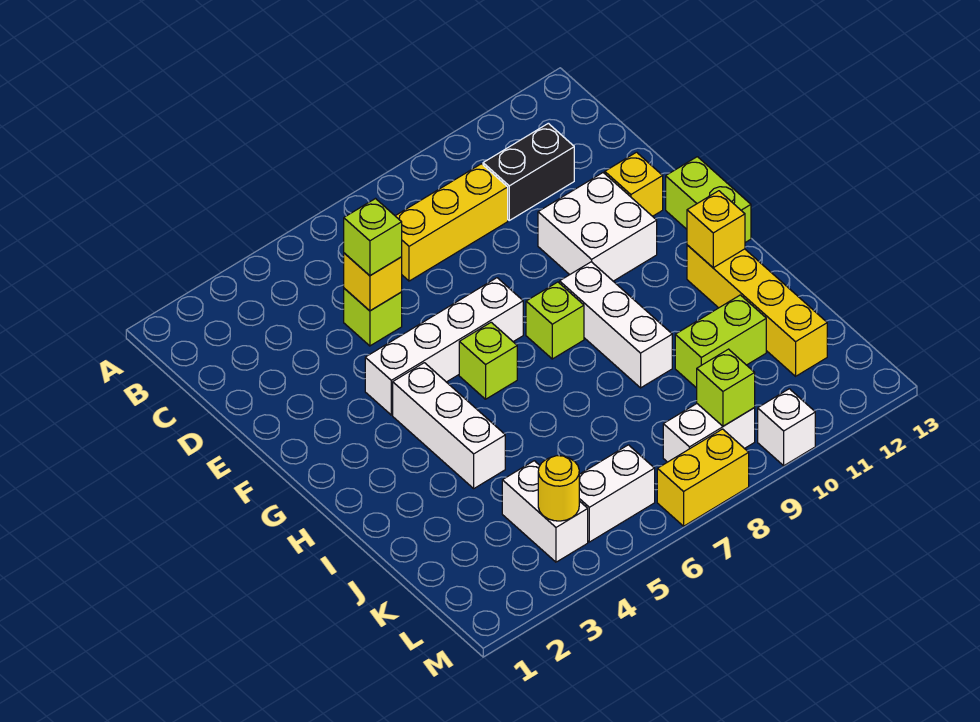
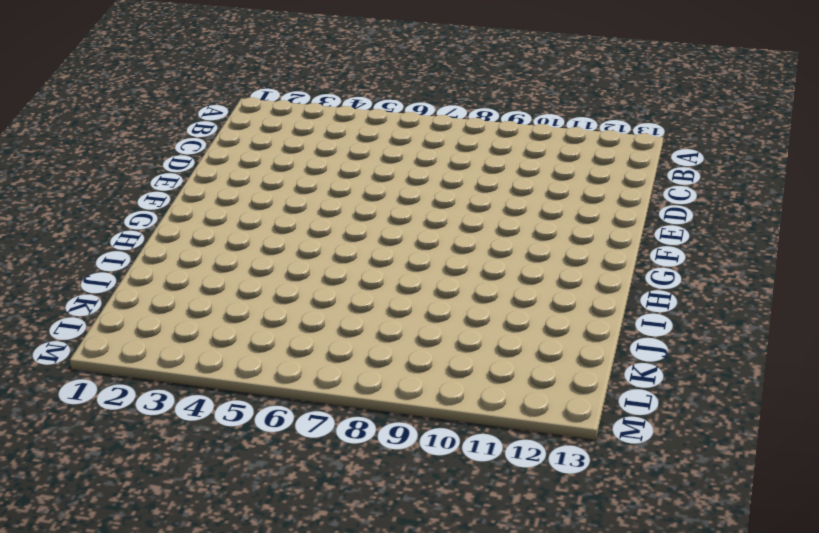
none -> yellow brick C7:C9 level 1
none -> black brick C10:C11 level 1
none -> lime brick D5 level 1

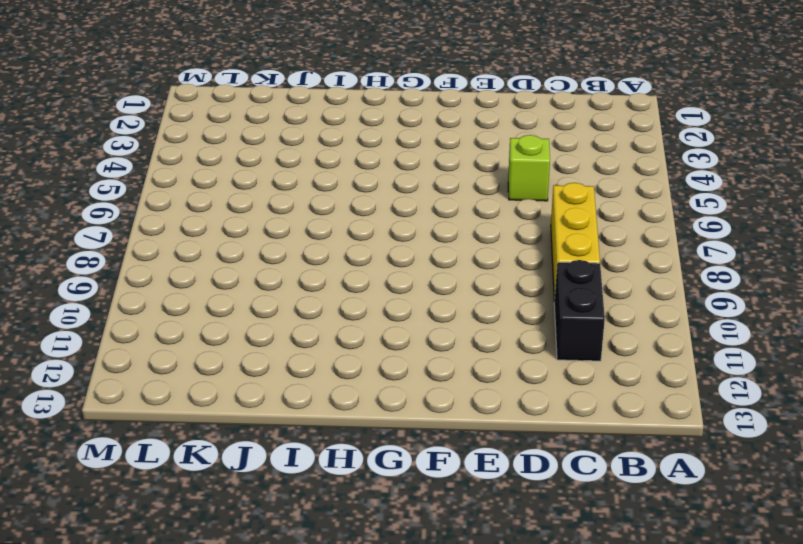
none -> white brick E10:F11 level 1
none -> yellow brick E12 level 1
none -> white brick F4:F7 level 1

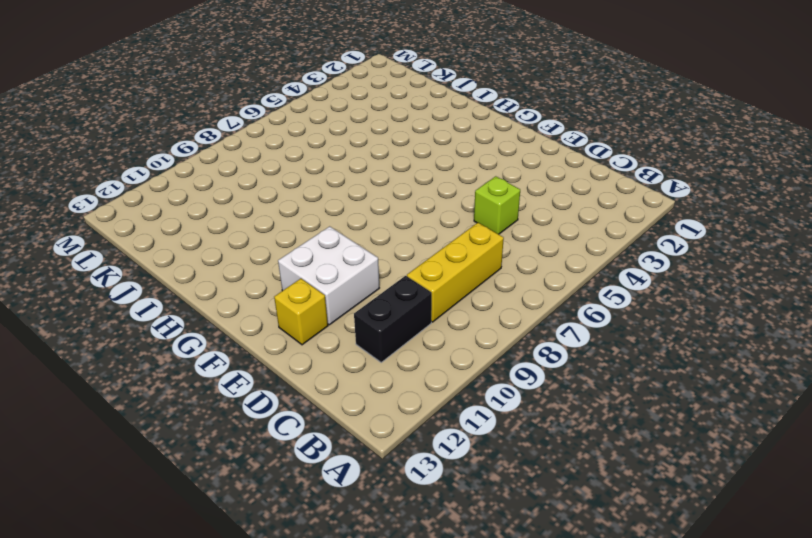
none -> white brick F4:F7 level 1
none -> lime brick F13:G13 level 1
none -> white brick G4:I4 level 1

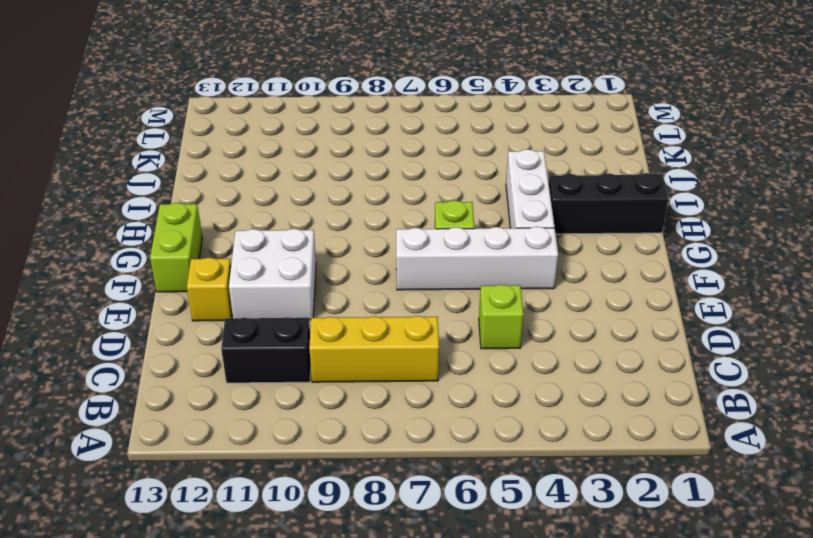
black brick H1:H3 level 1 -> none
none -> lime brick G8 level 1
none -> white brick G9:I9 level 1
none -> yellow brick H12:K12 level 1

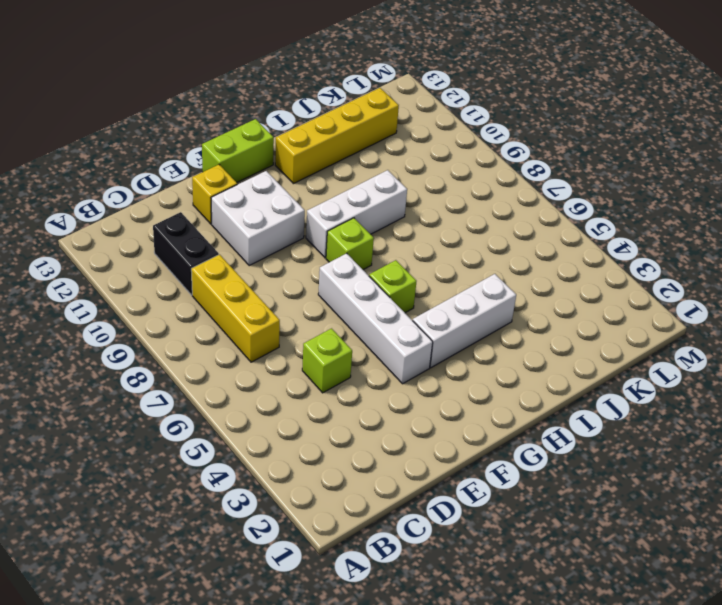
none -> lime brick J10:J11 level 1
none -> white brick K4:L4 level 1
none -> white brick L5:L6 level 1

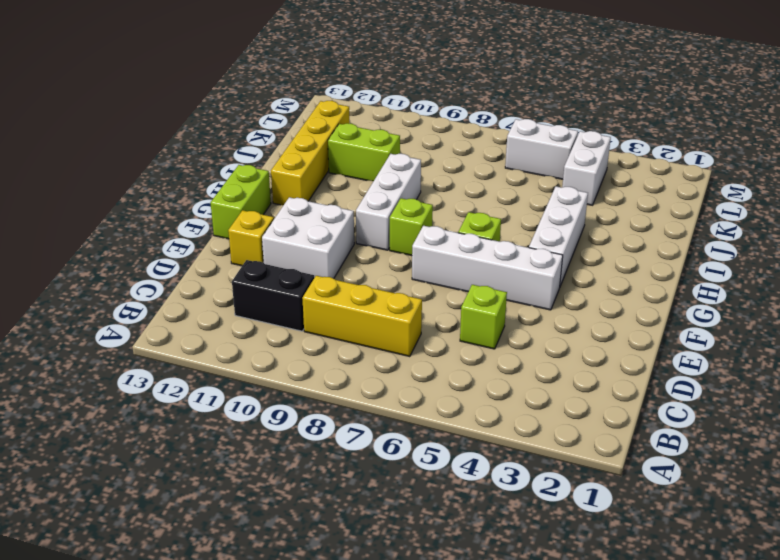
none -> white brick L8:L9 level 1
none -> yellow brick M7:M8 level 1
none -> white brick M10 level 1

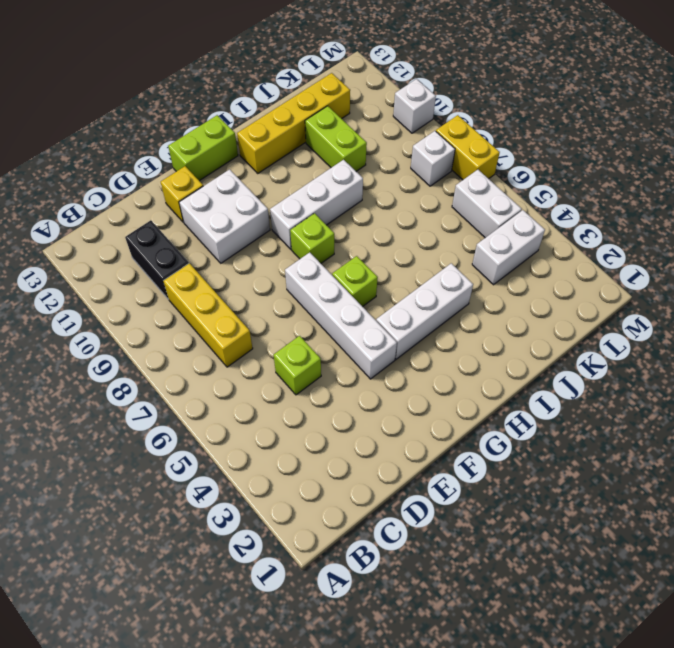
white brick L8 level 1 -> white brick L8:L9 level 1
none -> yellow brick D5 level 2
none -> yellow brick H12 level 2
none -> yellow round brick L4 level 2

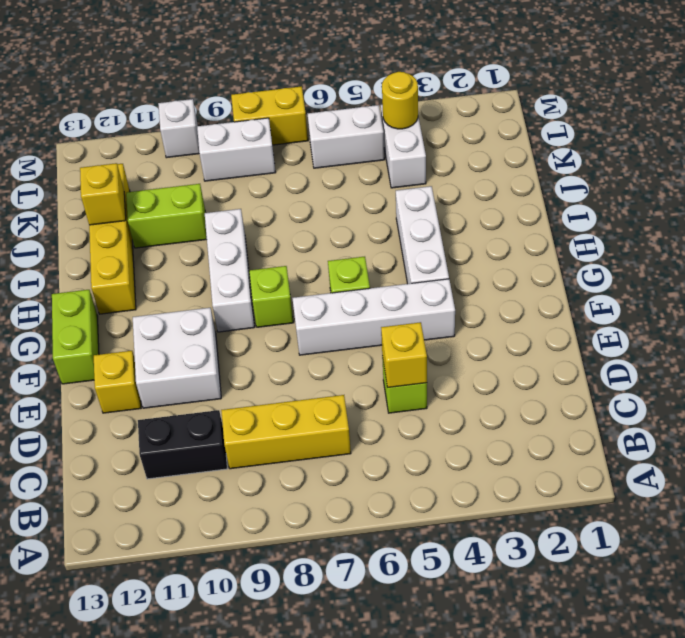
yellow brick J12 level 2 -> yellow brick H12 level 2
none -> lime brick L9 level 2
none -> lime brick D5 level 3

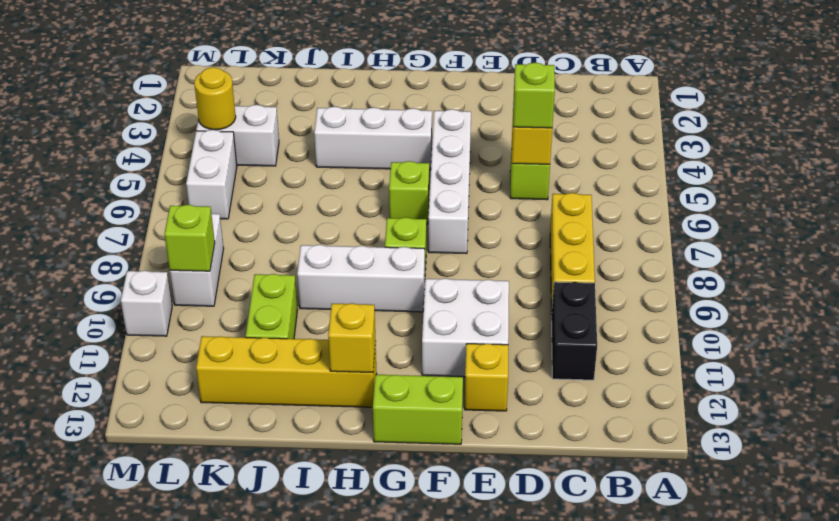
none -> yellow brick M7:M8 level 1

